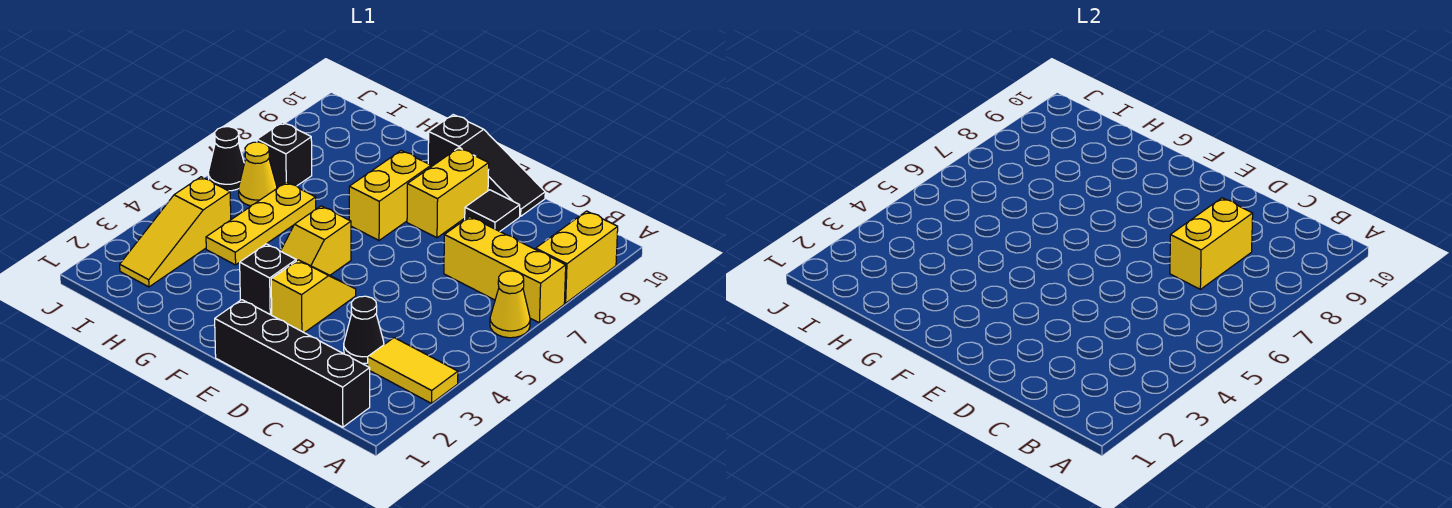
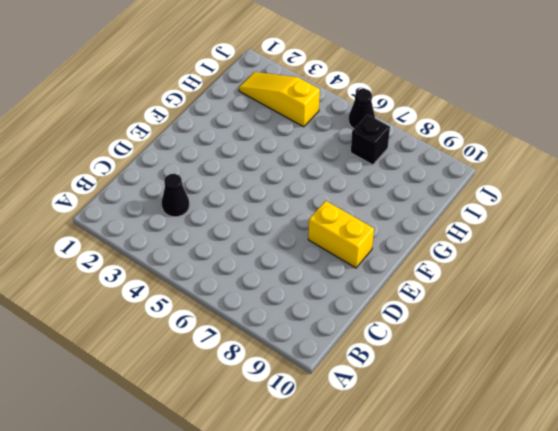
none -> yellow tile A3:B3 level 1
none -> yellow cone A6 level 1
none -> yellow brick A7:C7 level 1

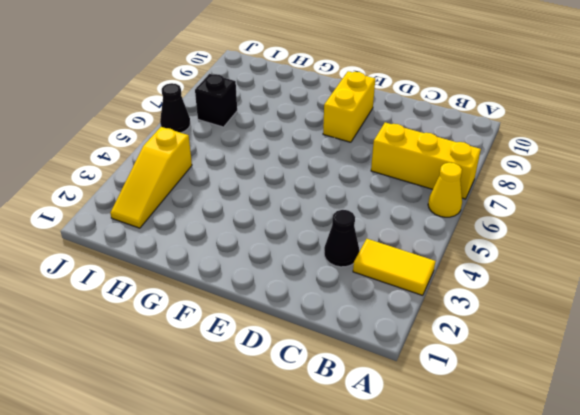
none -> yellow brick A8:A9 level 1
none -> black brick B1:E1 level 1
none -> black tile D9 level 1

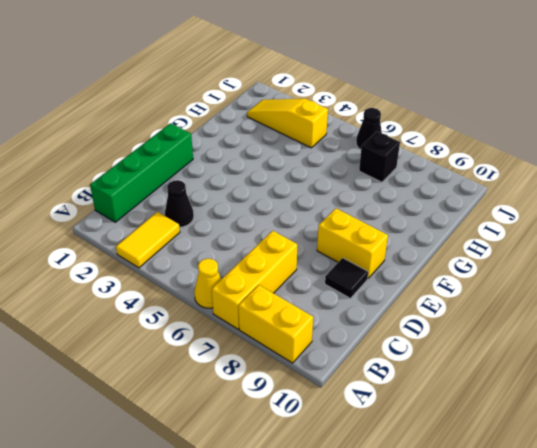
green brick B1:E1 level 1 -> black brick B1:E1 level 1
none -> black slope D10:F10 level 1 top F
none -> yellow slope E3:E4 level 1 top 3
none -> black brick F3 level 1

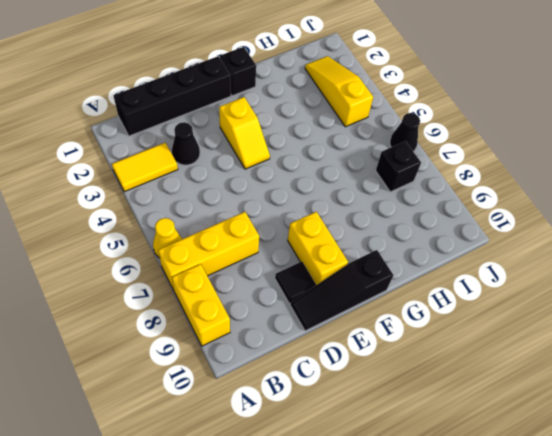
black brick F1 level 1 -> black brick F3 level 1
none -> yellow slope F4:F5 level 1 top 5
none -> yellow brick F7:F8 level 1
none -> yellow plate H4:H6 level 1

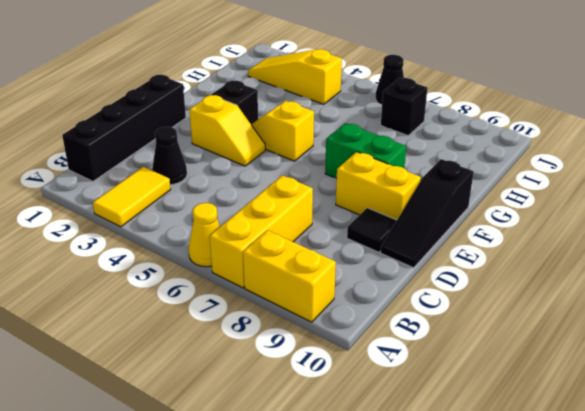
green brick F7:F8 level 1 -> yellow brick F7:F8 level 1
none -> yellow plate H4:H6 level 1
none -> yellow cone I6 level 1
none -> yellow brick C7:C8 level 2

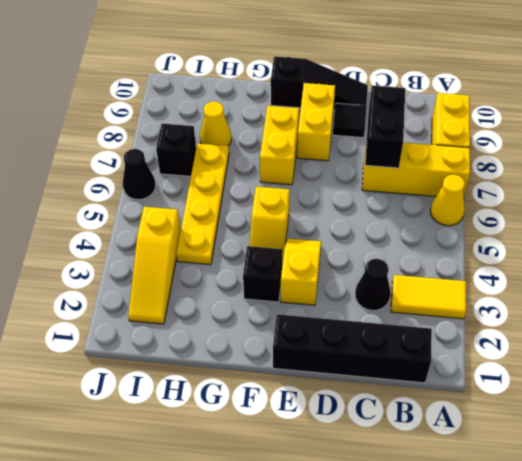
black brick C7:C8 level 2 -> yellow brick C7:C8 level 2
yellow plate H4:H7 level 1 -> yellow plate H4:H6 level 1
yellow cone H8 level 1 -> yellow cone I6 level 1

